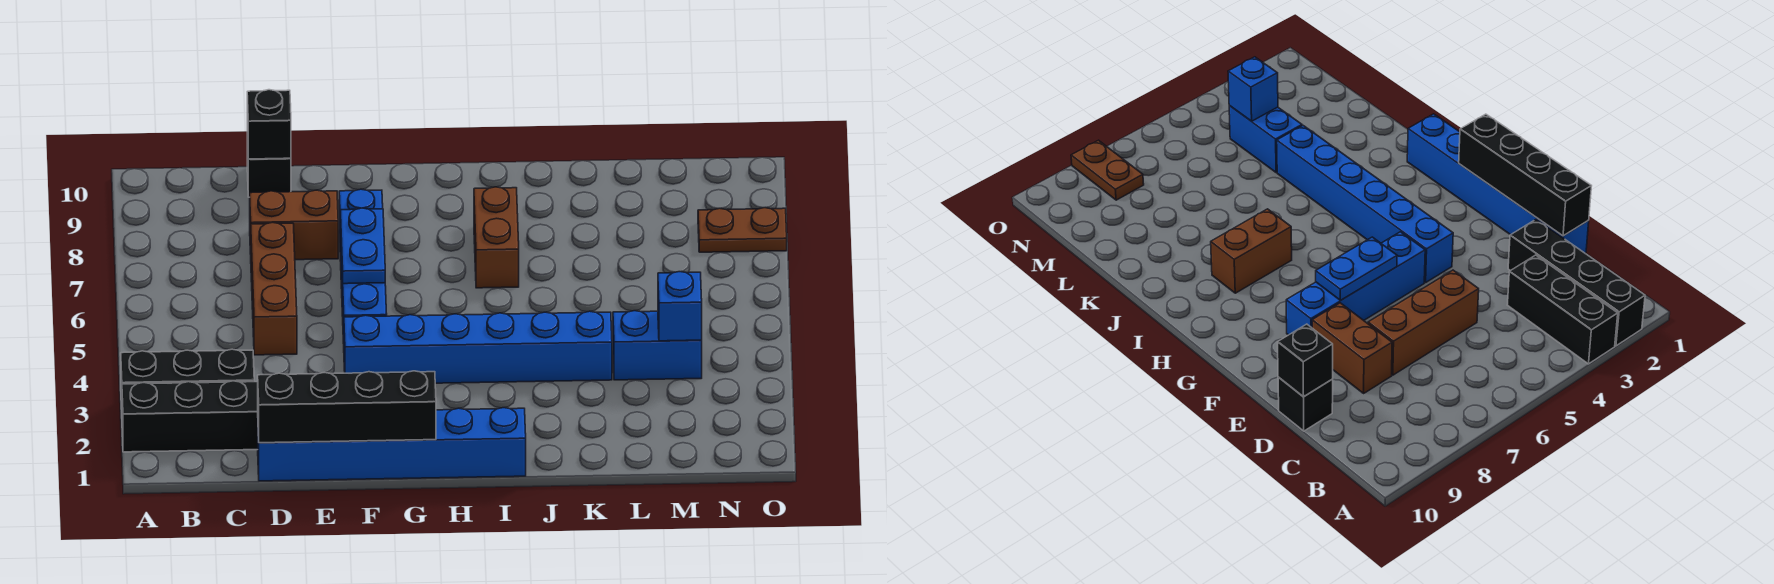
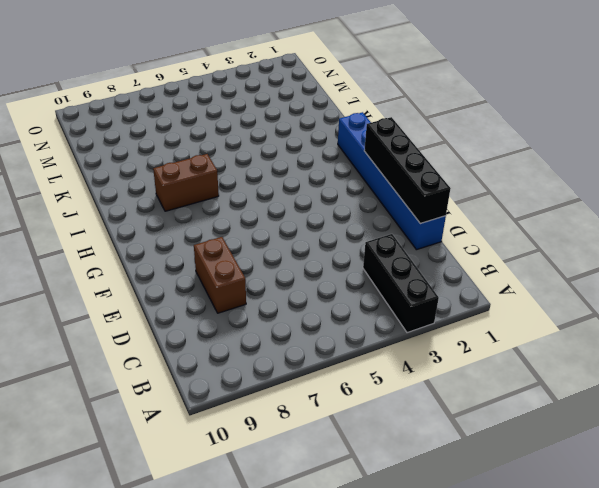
none -> black brick A2:D2 level 1
none -> brown brick D5:D7 level 1
none -> black brick D10 level 1

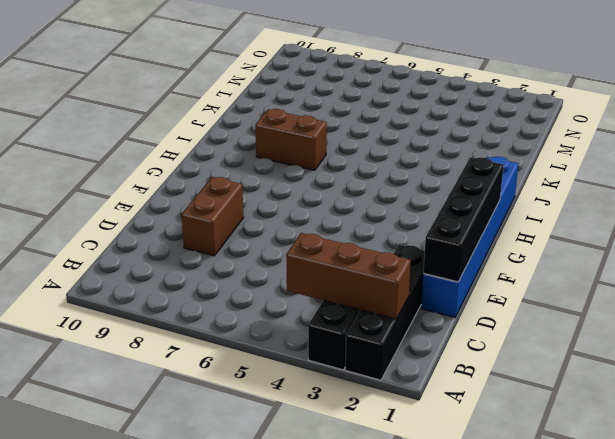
brown brick B2:B4 level 2 -> brown brick D5:D7 level 1
none -> black brick D10 level 1
none -> blue brick F4:K4 level 1
none -> blue brick F5:F8 level 1

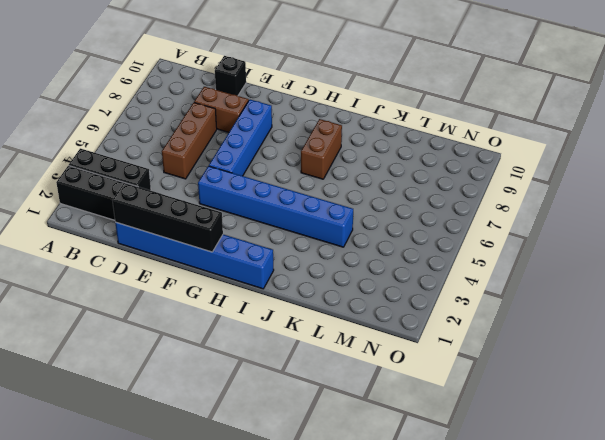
none -> blue brick L4:M4 level 1
none -> brown plate N8:O8 level 1
none -> black brick D10 level 2

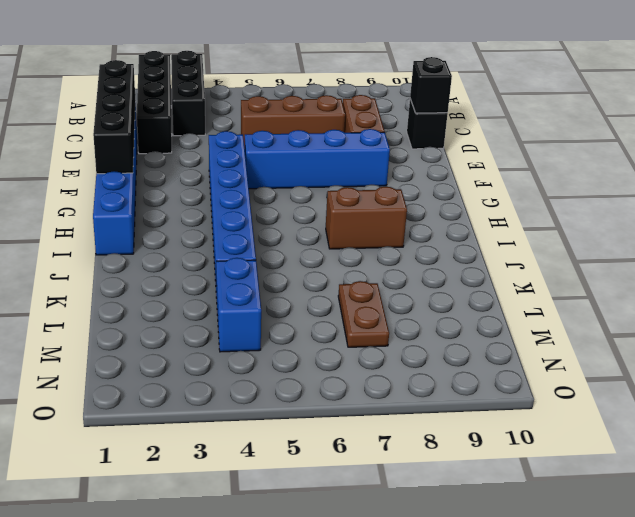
brown plate L7:M7 level 1 -> brown plate N8:O8 level 1
none -> blue plate F6:F7 level 2
none -> blue brick M4 level 2

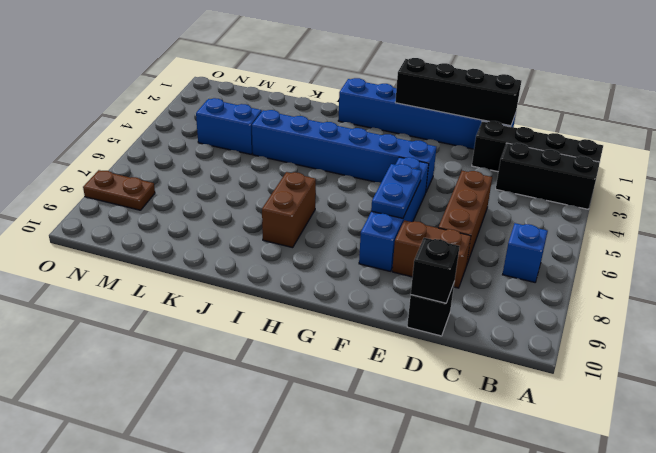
blue brick B7 level 1 -> blue brick M4 level 2

